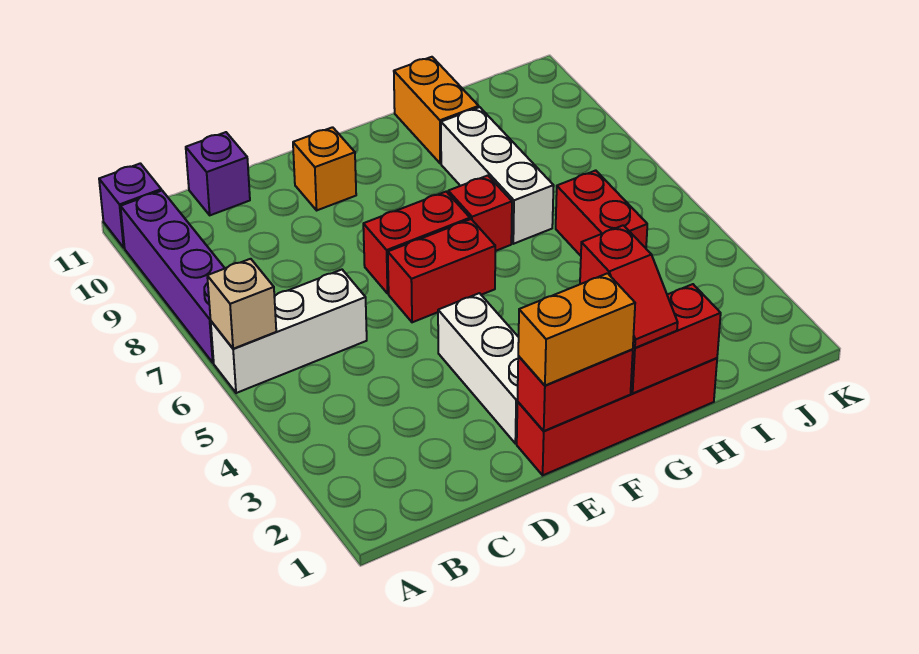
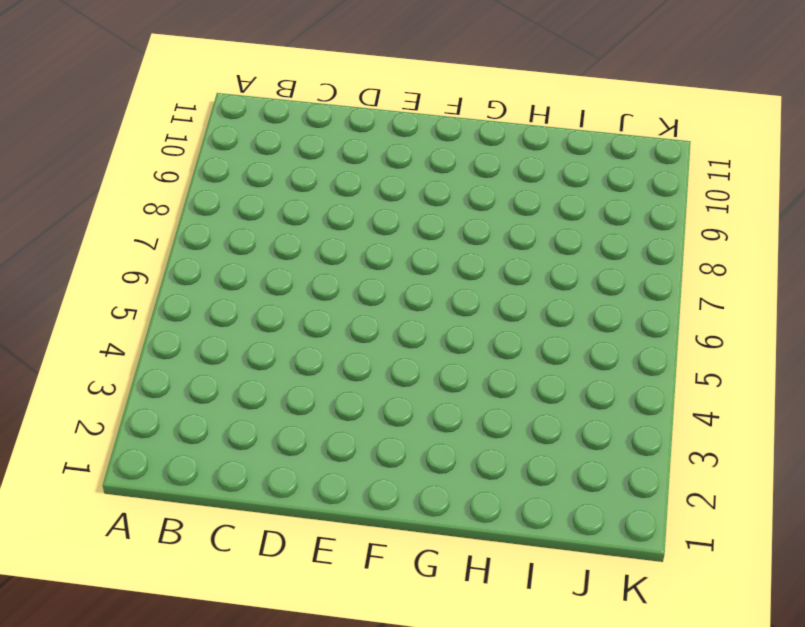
none -> white brick A6:C6 level 1
none -> purple brick A7:A10 level 1
none -> purple brick A11 level 1

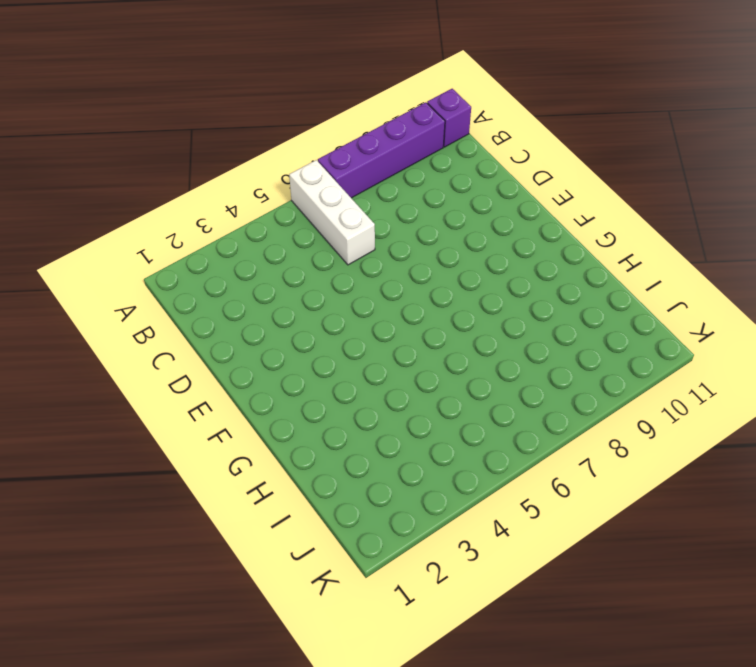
none -> purple brick C11 level 1
none -> red brick E1:H1 level 1
none -> white brick E2:E4 level 1

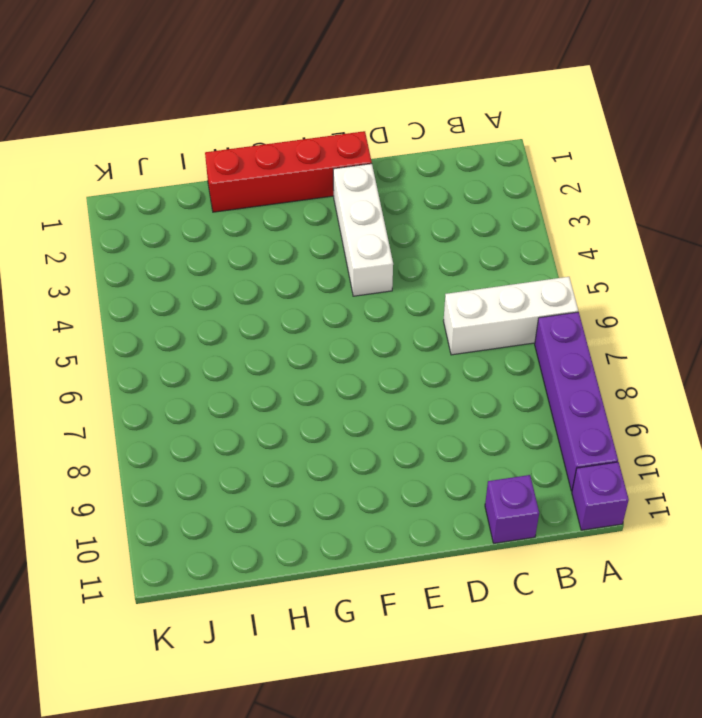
none -> red brick E6:F6 level 1
none -> red brick E7:F7 level 1
none -> orange brick E10 level 1

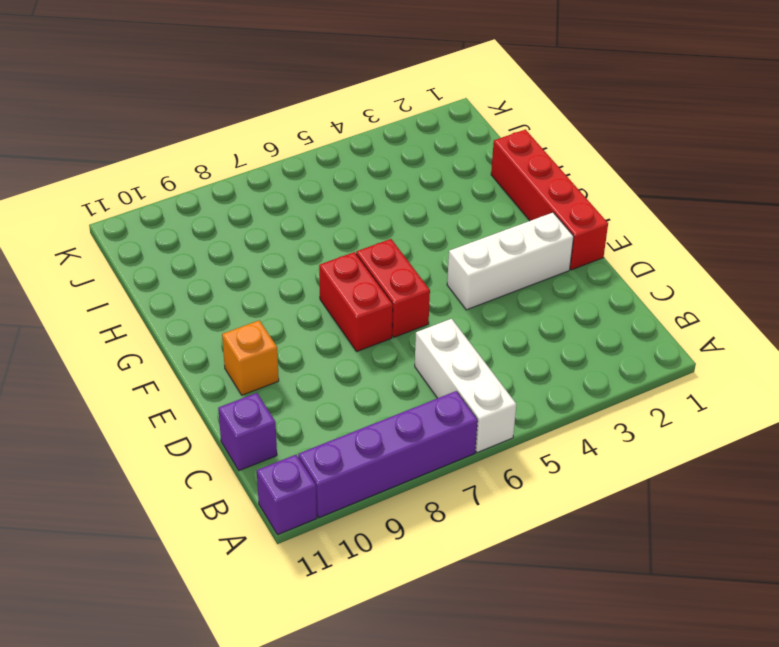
none -> red brick G7 level 1
none -> white brick H7:H9 level 1
none -> orange brick H10:H11 level 1

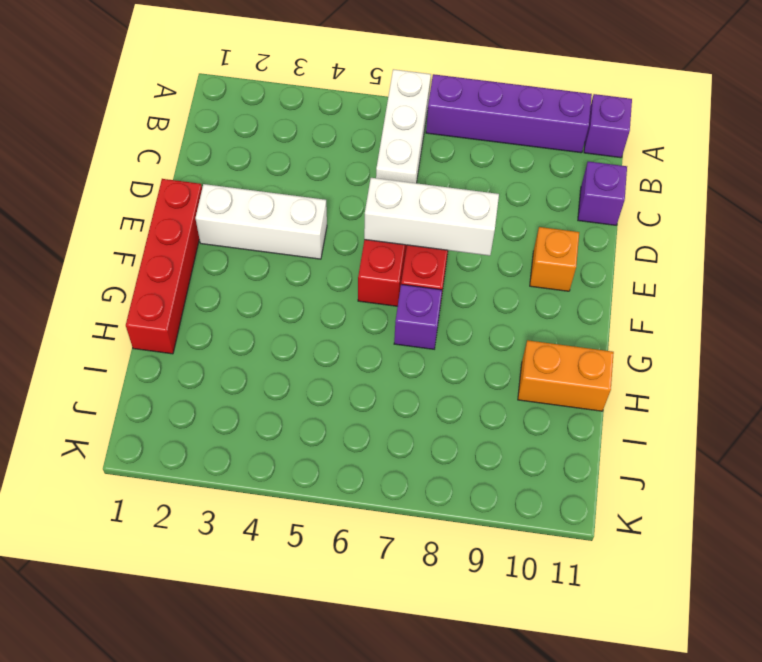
white brick E6:E8 level 2 -> white brick H7:H9 level 1
purple brick G7 level 1 -> red brick G7 level 1
none -> red brick I5:I6 level 1
none -> tan brick A6 level 2
none -> red brick E1:F1 level 2

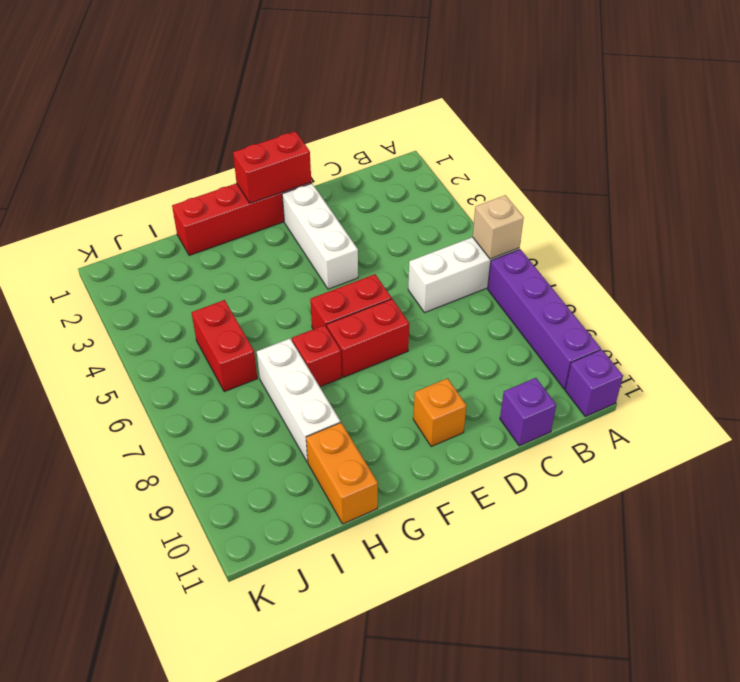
none -> red brick G1:H1 level 2
none -> orange brick E1:F1 level 3
none -> red slope G1:G2 level 3 top 2

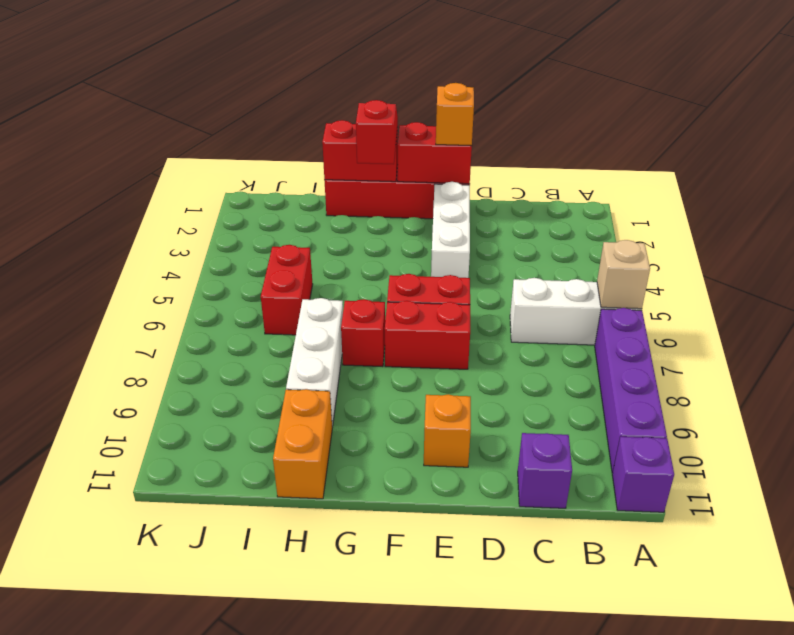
orange brick E1 level 3 -> orange brick E1:F1 level 3

